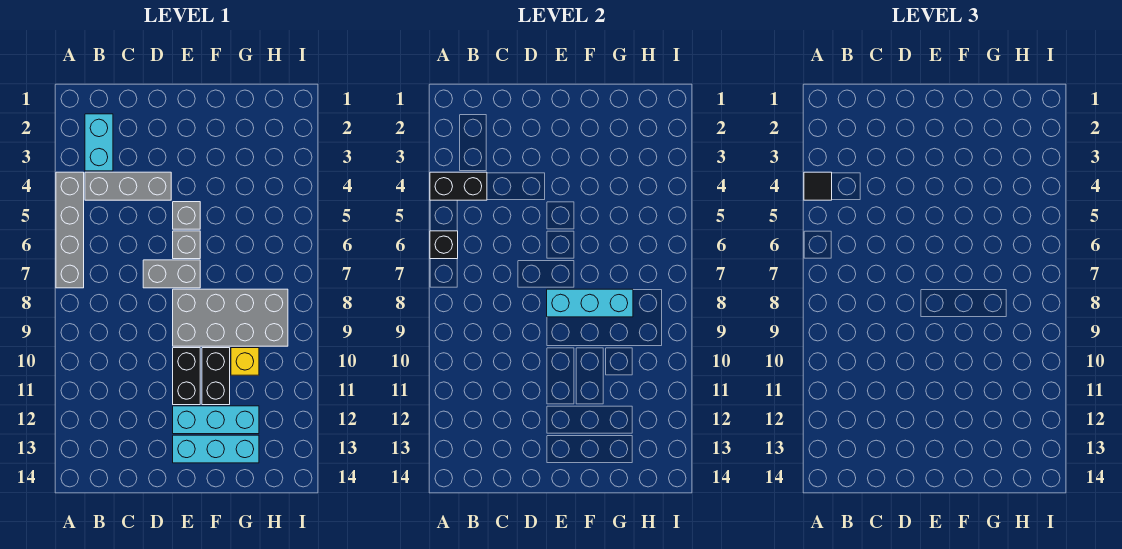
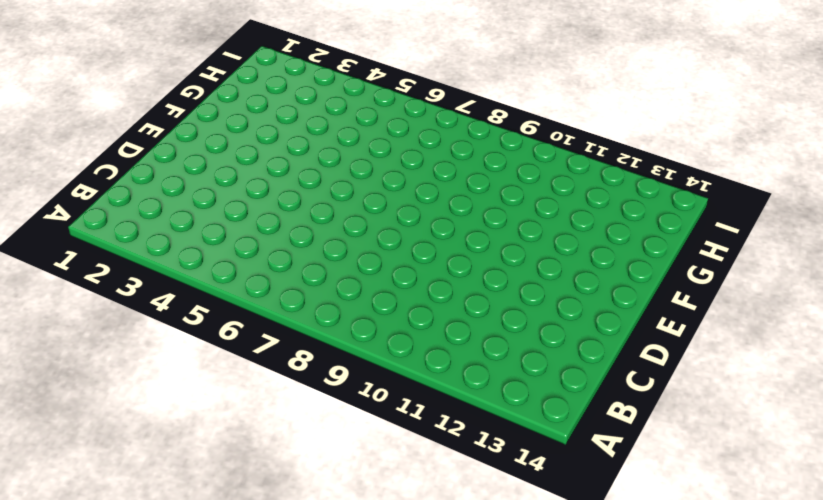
none -> grey brick A4:A7 level 1
none -> cyan brick B2:B3 level 1
none -> grey brick B4:D4 level 1

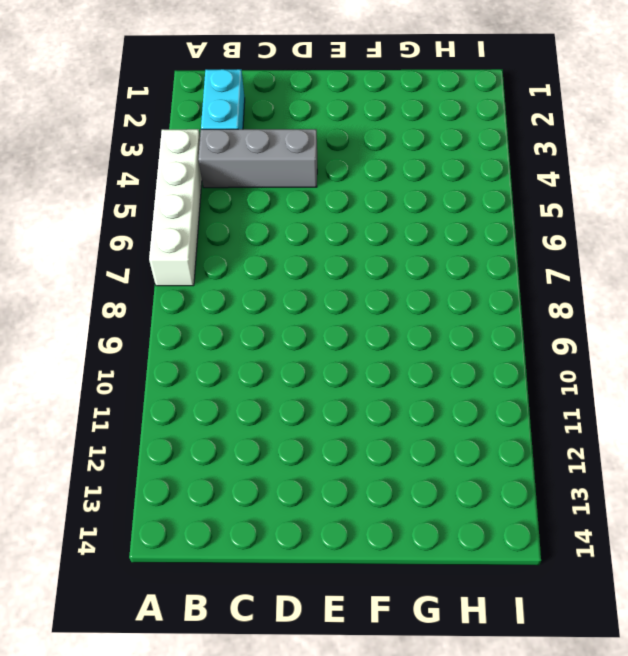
white brick A4:A7 level 1 -> grey brick A4:A7 level 1
none -> grey brick D7:E7 level 1
none -> grey brick E5 level 1
none -> grey brick E6 level 1

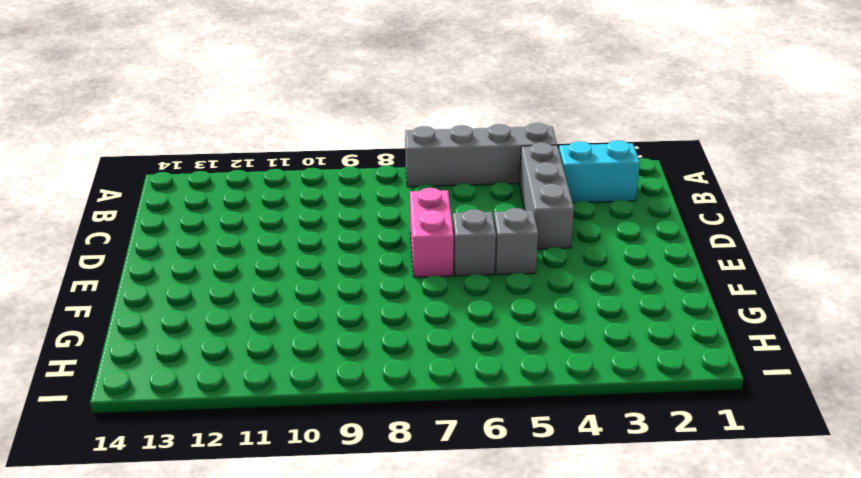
pink brick D7:E7 level 1 -> grey brick D7:E7 level 1
none -> grey brick E8:H9 level 1
none -> black brick E10:E11 level 1
none -> cyan brick E12:G12 level 1

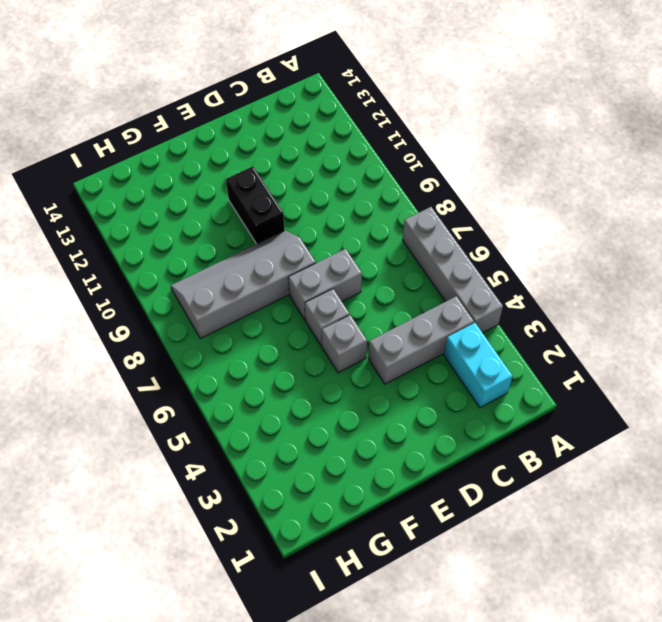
grey slope E8:H9 level 1 top 8 -> grey brick E8:H9 level 1
none -> cyan brick E12:G12 level 1
none -> cyan brick E13:G13 level 1
none -> black brick F10:F11 level 1

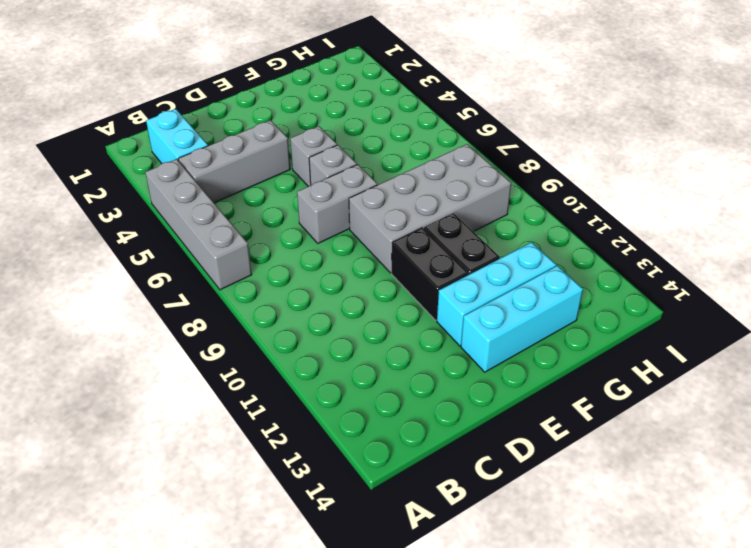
none -> yellow brick G10 level 1
none -> black brick A4:B4 level 2
none -> black brick A6 level 2

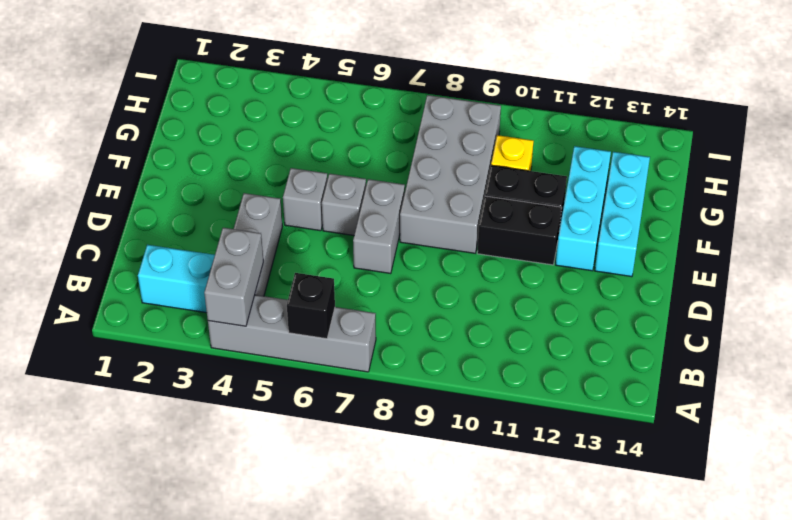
grey brick A4:B4 level 2 -> black brick A4:B4 level 2
none -> cyan brick E8:G8 level 2
none -> black tile A4 level 3

